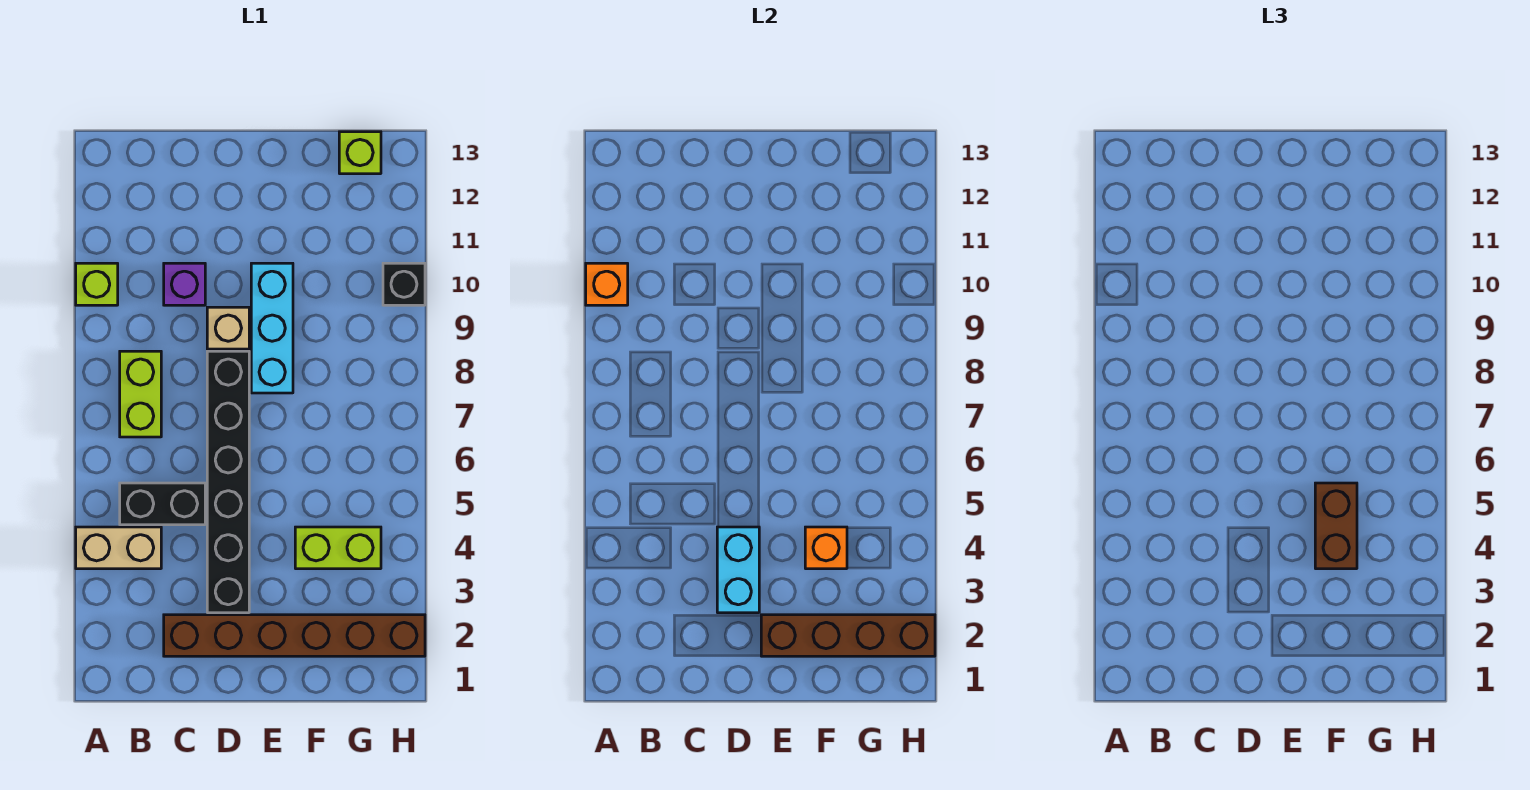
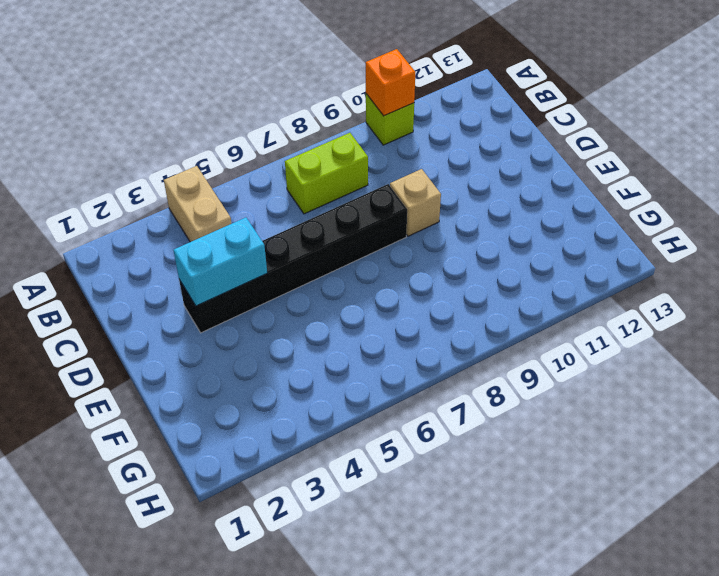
none -> black brick B5:C5 level 1
none -> brown brick C2:H2 level 1
none -> purple brick C10 level 1

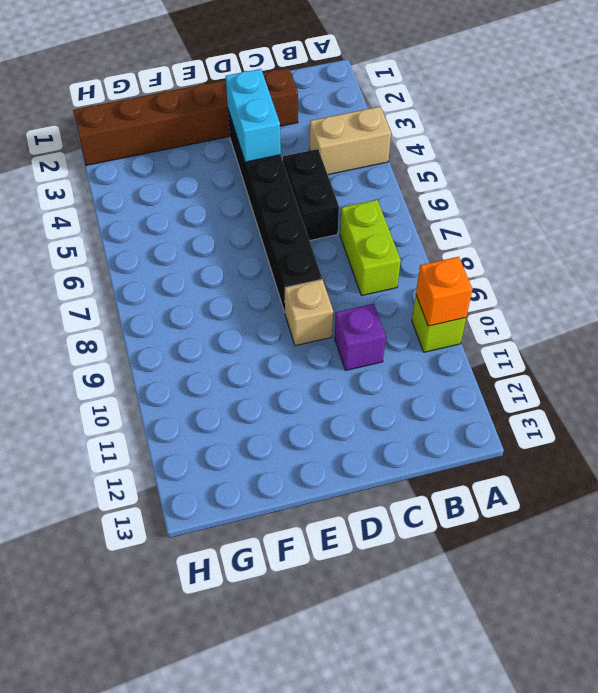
black brick C5:C6 level 1 -> black brick B5:C5 level 1
none -> cyan brick E8:E10 level 1
none -> lime brick F4:G4 level 1
none -> lime brick G13 level 1

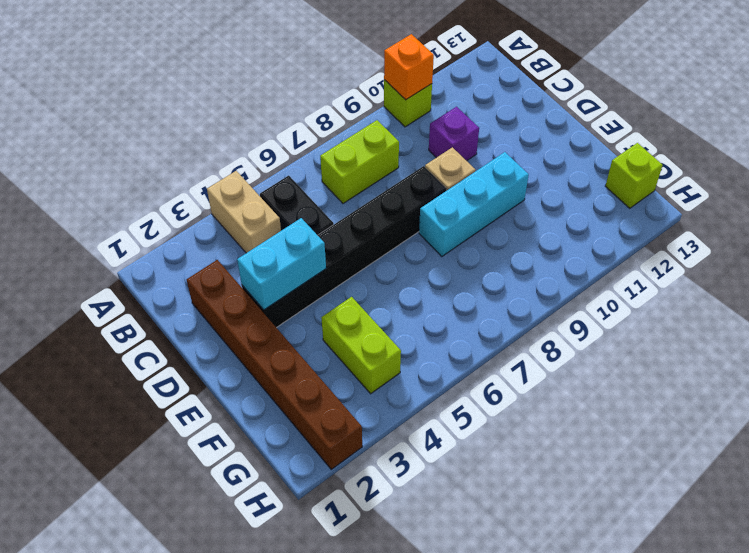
none -> black brick H10 level 1
none -> brown brick E2:H2 level 2
none -> orange brick F4 level 2

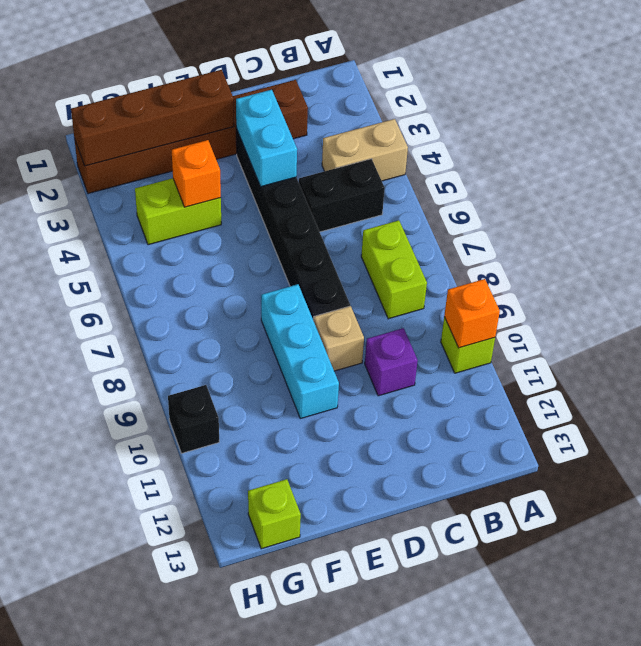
none -> brown brick F4:F5 level 3

